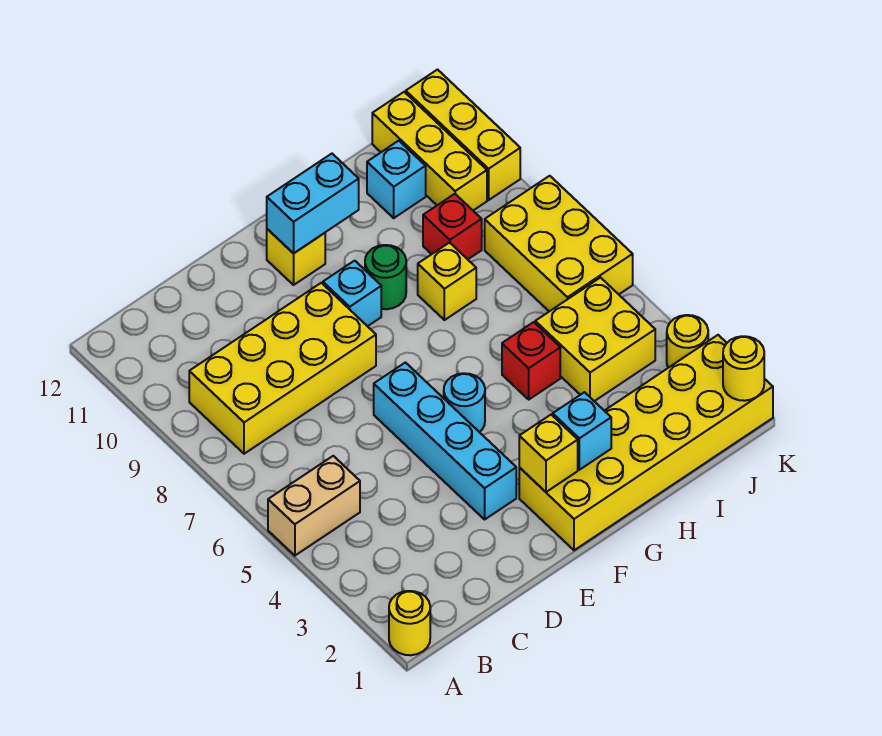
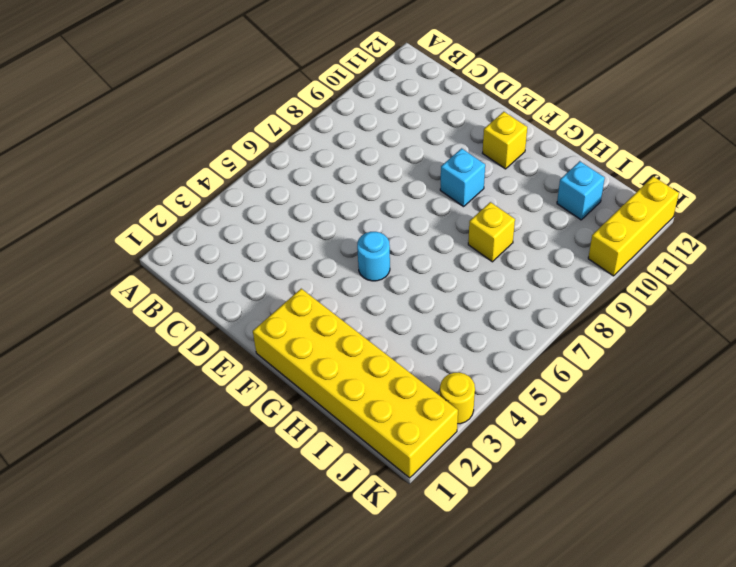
none -> yellow round brick A1 level 1
none -> tan brick A5:B5 level 1
none -> yellow brick B8:E9 level 1

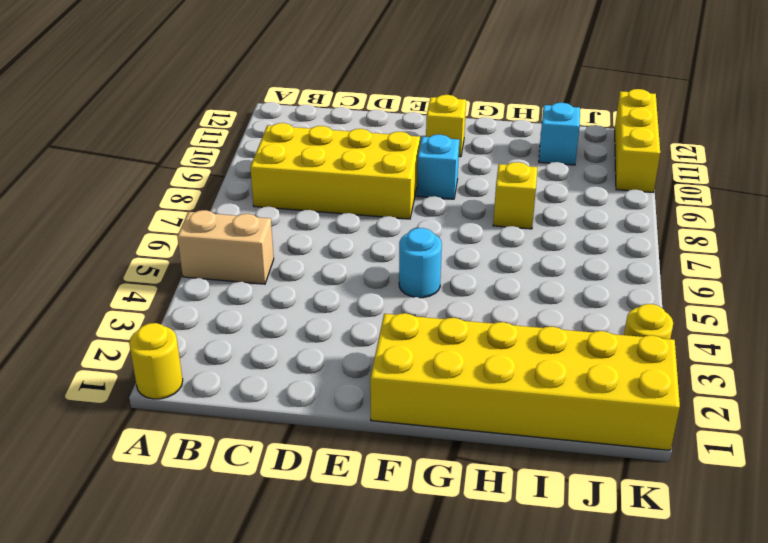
none -> cyan brick E3:E6 level 1
none -> green round brick G9 level 1
none -> red brick H5 level 1

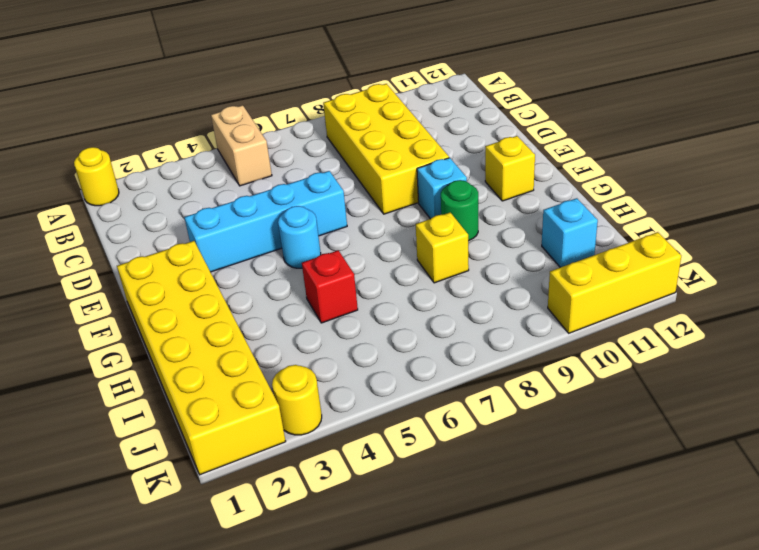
none -> yellow brick I4:J5 level 1
none -> red brick I9 level 1
none -> yellow brick J6:K8 level 1

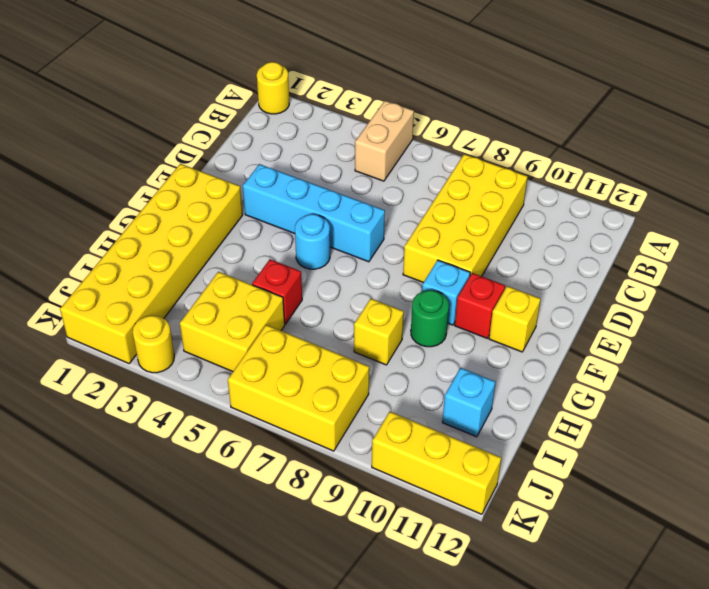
red brick F10 level 1 -> red brick I9 level 1
none -> yellow brick J10:J12 level 1
none -> yellow brick F2 level 2
none -> cyan brick F11:G11 level 2

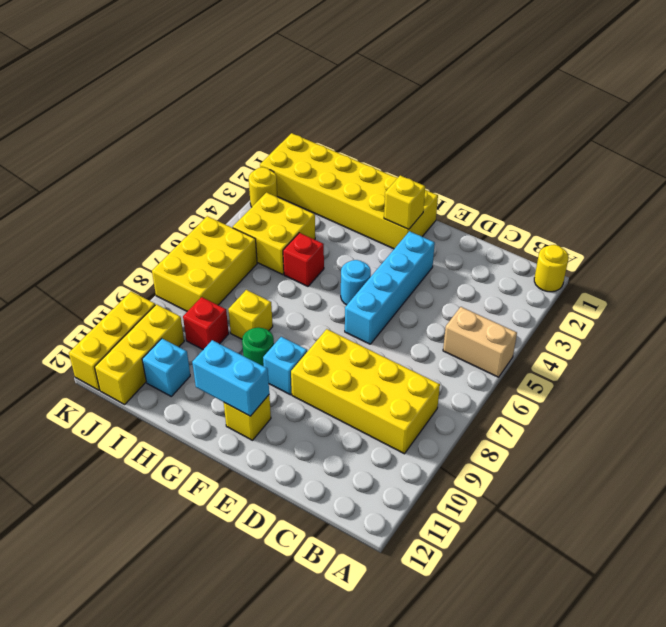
none -> cyan brick G2 level 2
none -> yellow round brick K1 level 2

